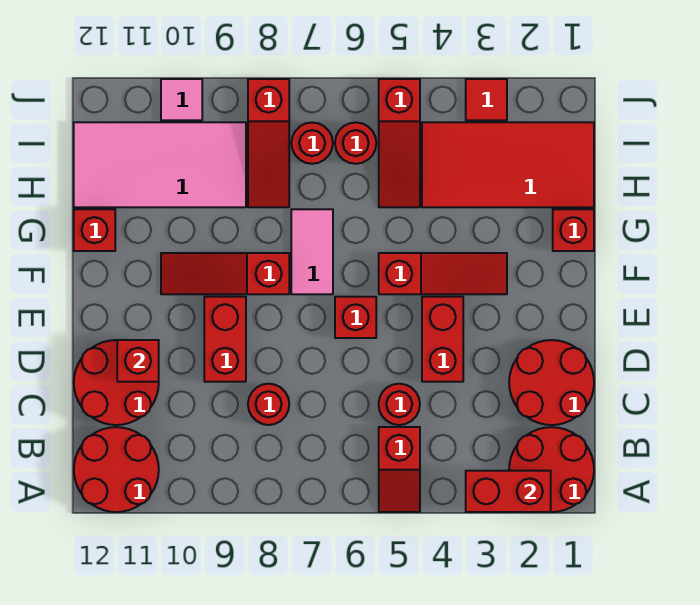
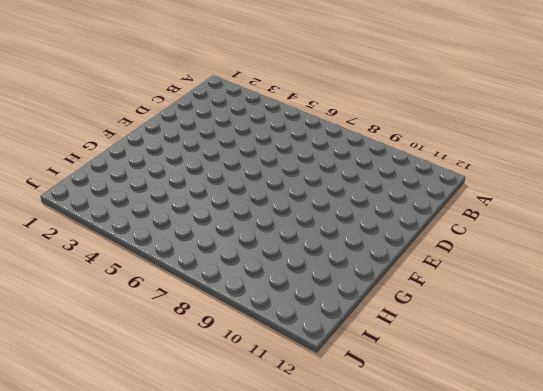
none -> red round brick A1:B2 level 1
none -> red slope A5:B5 level 1 top B
none -> red round brick A11:B12 level 1

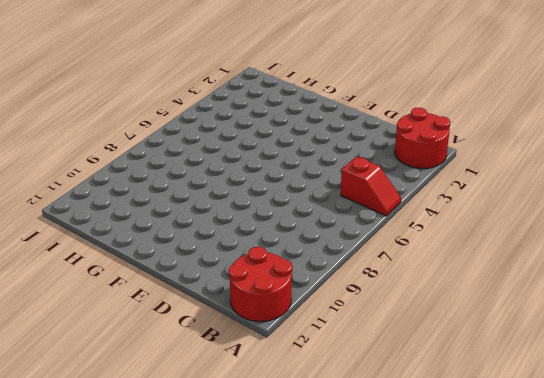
none -> red round brick C1:D2 level 1
none -> red round brick C5 level 1
none -> red round brick C8 level 1

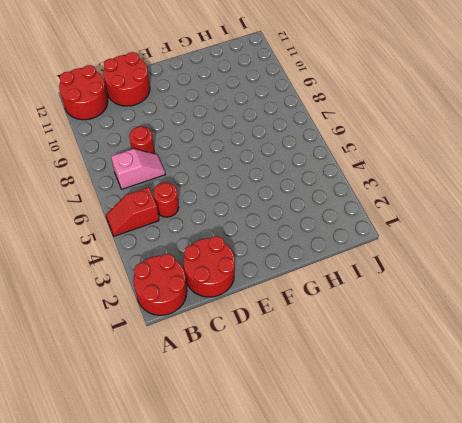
pink slope B7:C7 level 1 top B -> none
none -> red brick D4:E4 level 1
none -> red brick D9:E9 level 1
none -> red brick E6 level 1

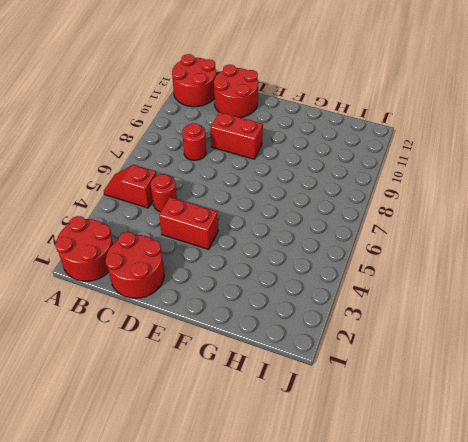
none -> red brick E6 level 1
none -> red slope F3:F5 level 1 top 5
none -> pink tile F7:G7 level 1

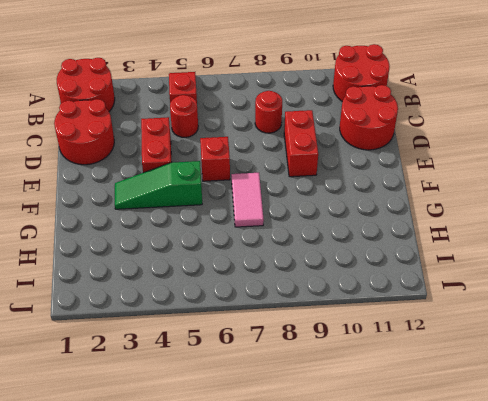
green slope F3:F5 level 1 top 5 -> red slope F3:F5 level 1 top 5
none -> red slope F8:F10 level 1 top 8
none -> red brick G1 level 1
none -> red brick G12 level 1

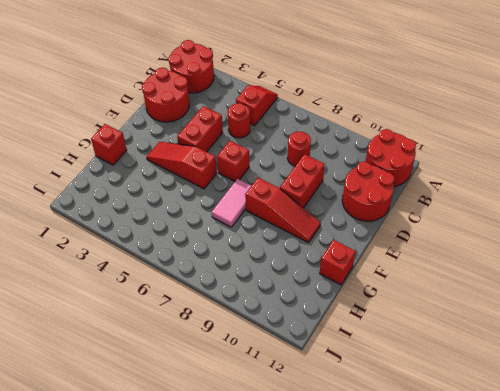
none -> red tile H1:I4 level 1
none -> red slope H5:J5 level 1 top J
none -> red slope H8:J8 level 1 top J

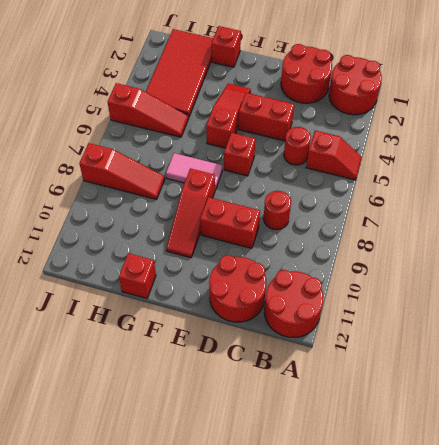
none -> pink tile H9:I12 level 1
none -> red round brick I6 level 1
none -> red round brick I7 level 1

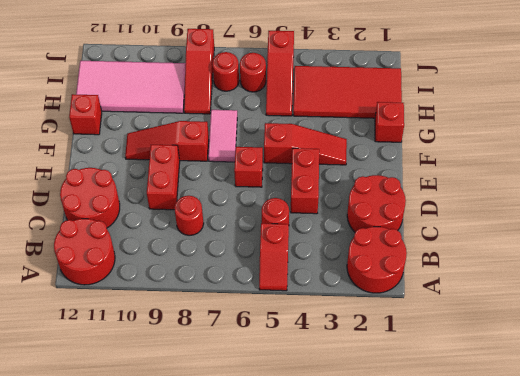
none -> red tile J3 level 1
none -> pink tile J10 level 1
none -> red brick A2:A3 level 2

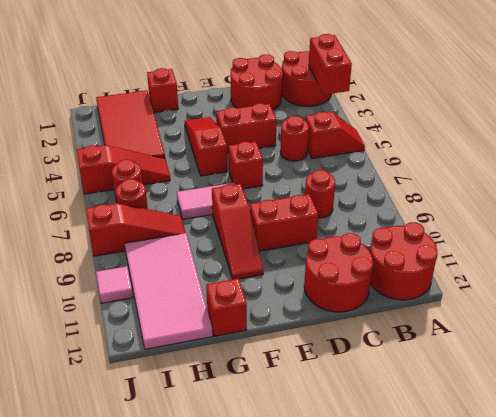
none -> red tile J3 level 1
none -> red brick D11 level 2

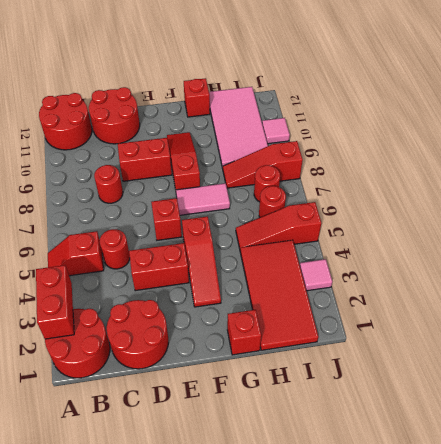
pink tile J3 level 1 -> red tile J3 level 1
none -> red brick D11 level 2

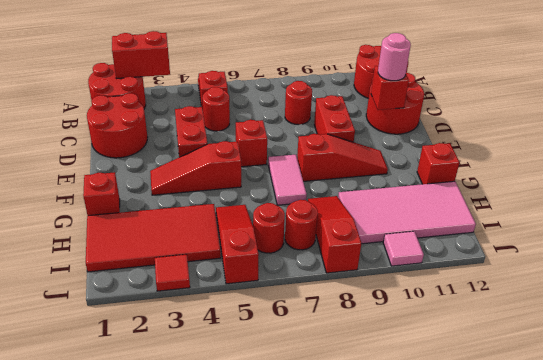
pink round brick D11 level 3 -> none

